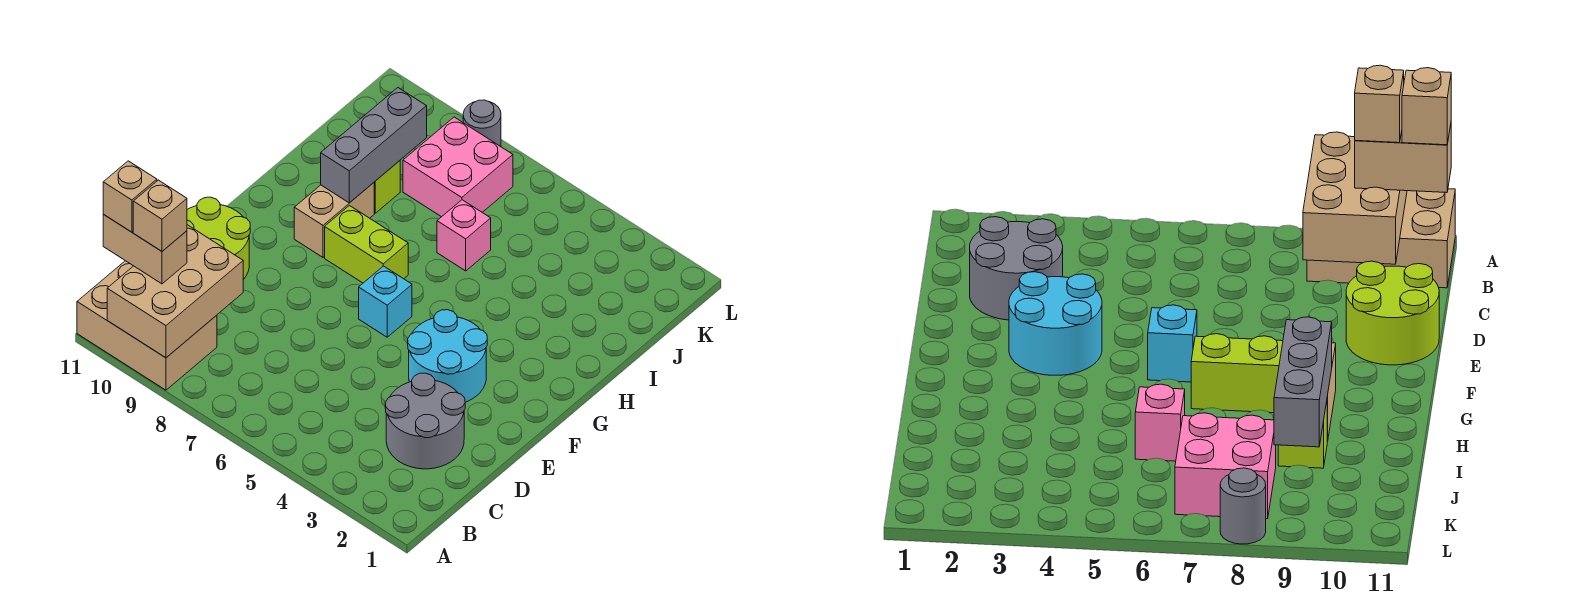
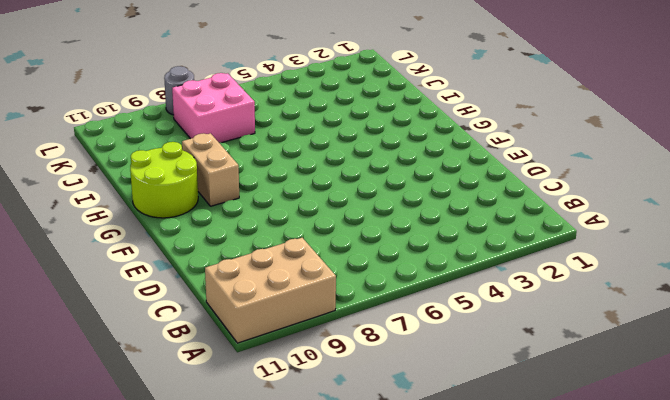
lime round brick G10:H11 level 1 -> lime round brick D10:E11 level 1
none -> grey round brick C2:D3 level 1
none -> cyan round brick E3:F4 level 1
none -> cyan brick F6 level 1

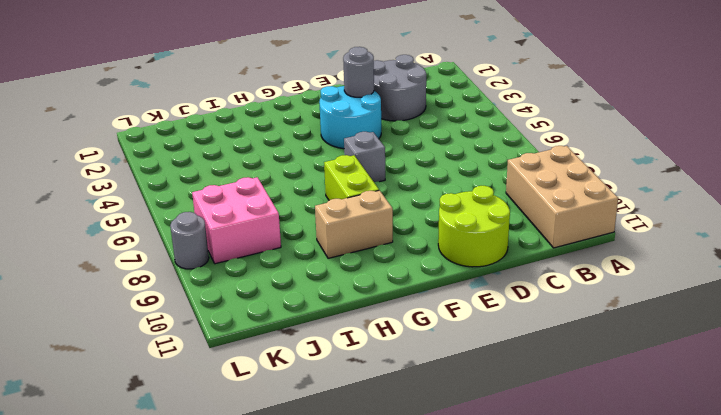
grey round brick E3 level 2 -> none
grey brick F6 level 1 -> cyan brick F6 level 1
none -> pink brick I6 level 1
none -> lime brick I9 level 1
none -> tan brick A9:C10 level 2

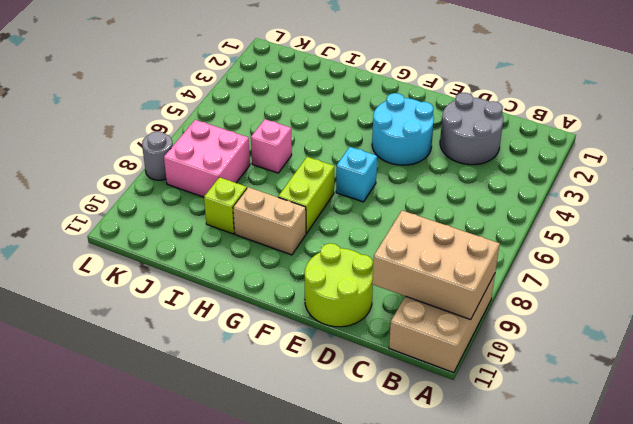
none -> grey brick H9:J9 level 2
none -> tan brick B10:B11 level 3
none -> tan brick B10 level 4

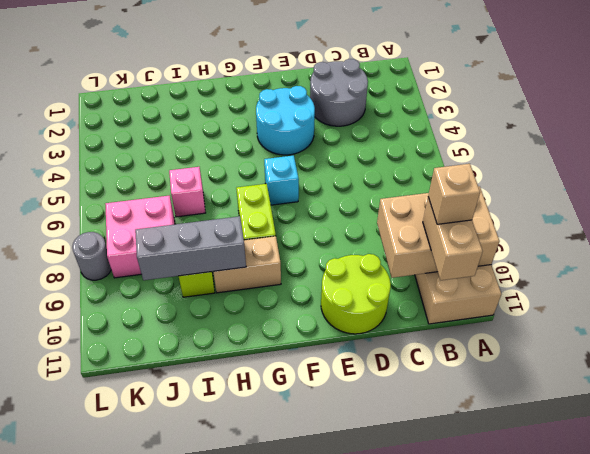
none -> tan brick B11 level 4

